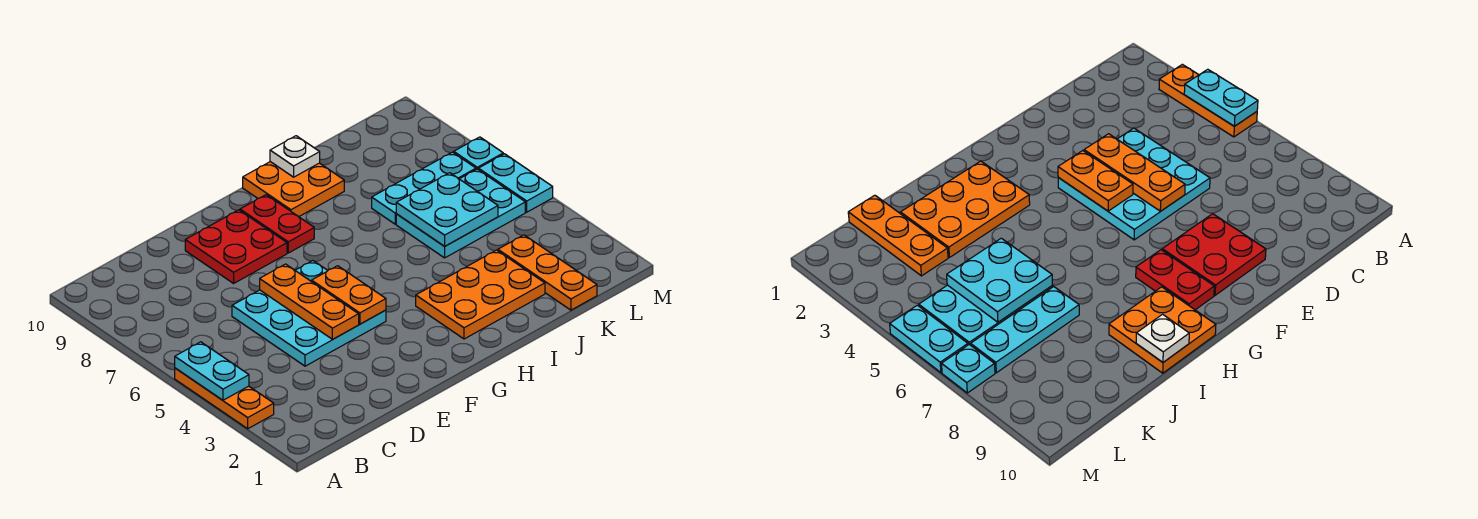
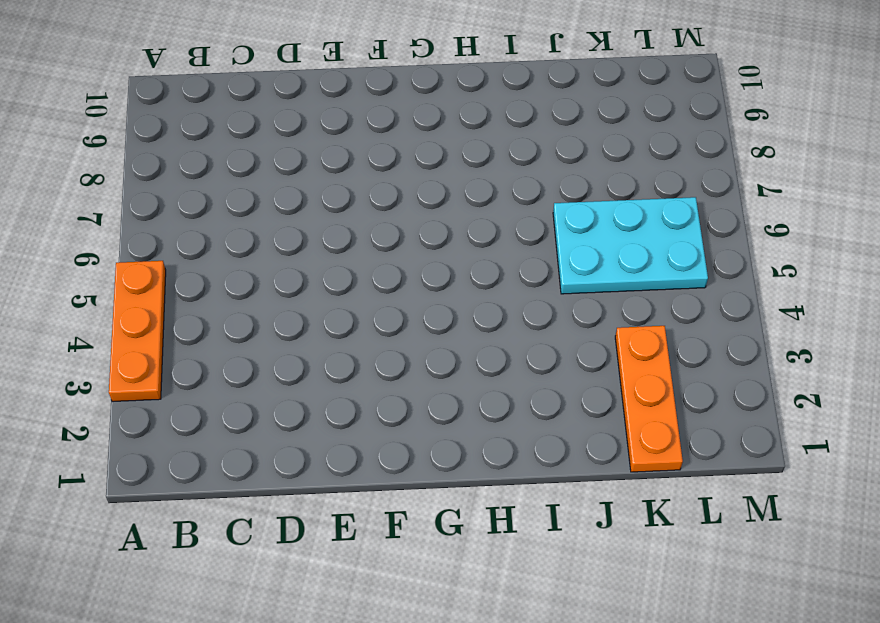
none -> cyan plate D4:F6 level 1
none -> red plate E8:F9 level 1
none -> red plate G8:G9 level 1

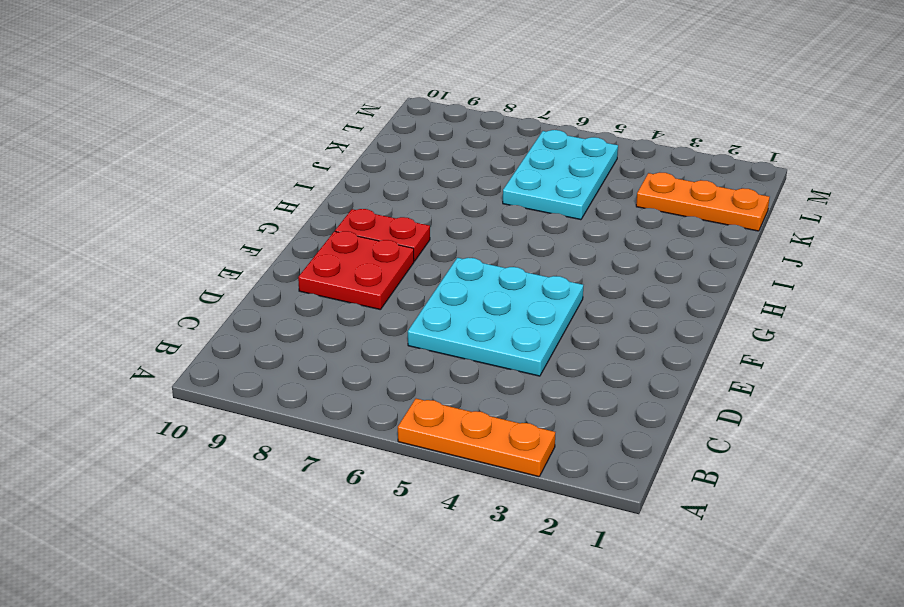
none -> orange plate H2:J3 level 1
none -> orange plate H9:I10 level 1
none -> cyan plate J7:L7 level 1

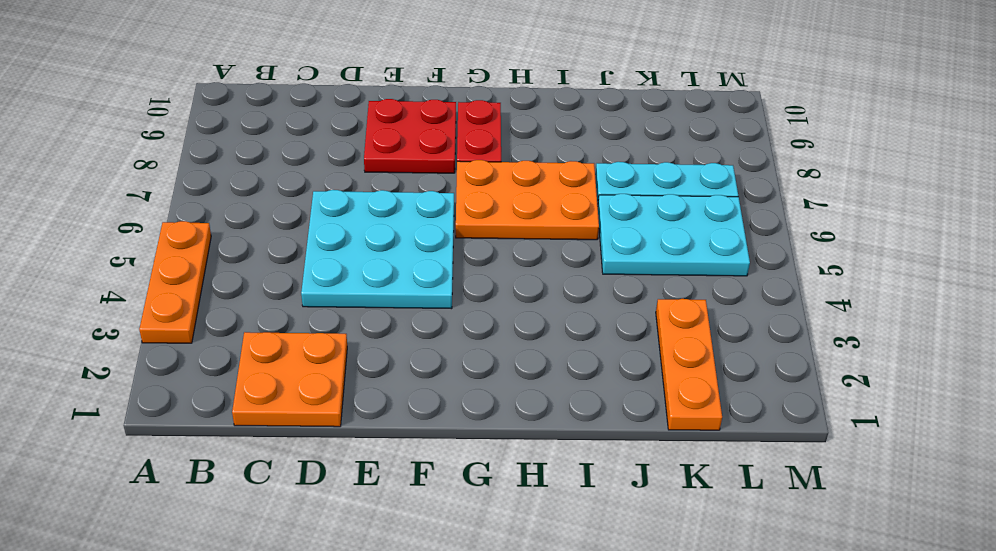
orange plate C1:D2 level 1 -> orange plate H9:I10 level 1
orange plate G6:I7 level 1 -> orange plate H2:J3 level 1
none -> cyan plate M5:M6 level 1
none -> cyan plate M7 level 1
none -> cyan plate A4:A5 level 2

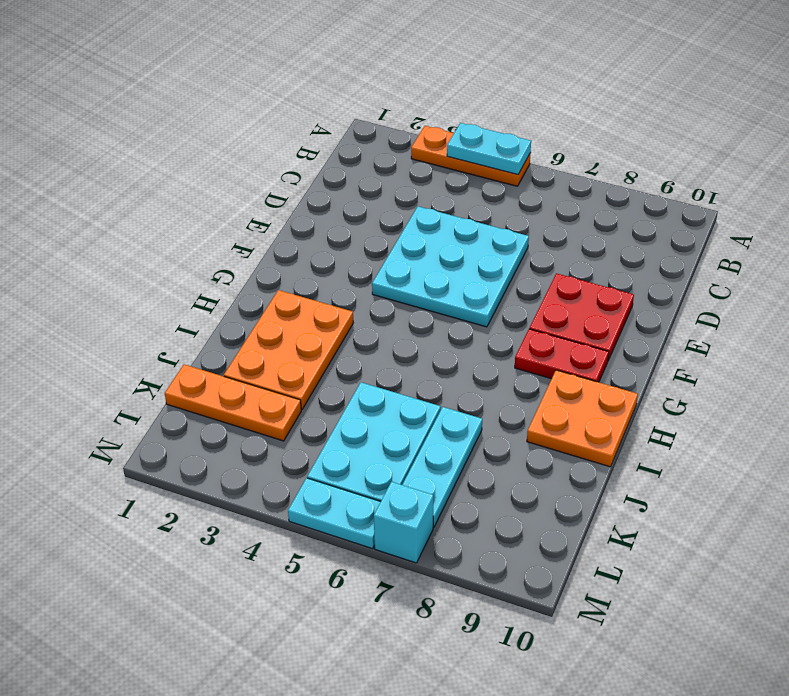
cyan brick M7 level 1 -> cyan plate M7 level 1
none -> orange plate E4:E6 level 2
none -> orange plate F4:F5 level 2
none -> white plate I10 level 2

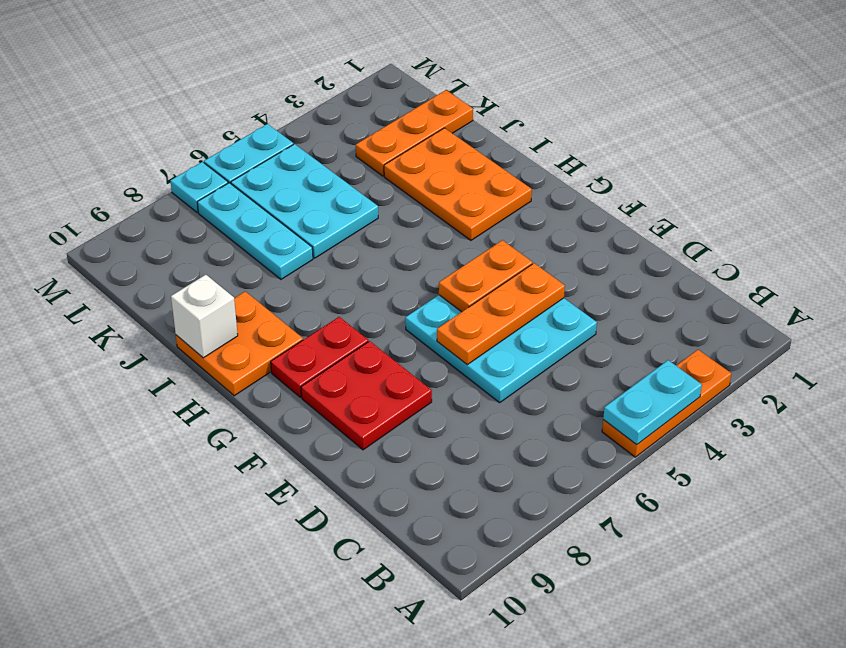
white brick I10 level 2 -> white plate I10 level 2
none -> cyan plate J5:K6 level 2

